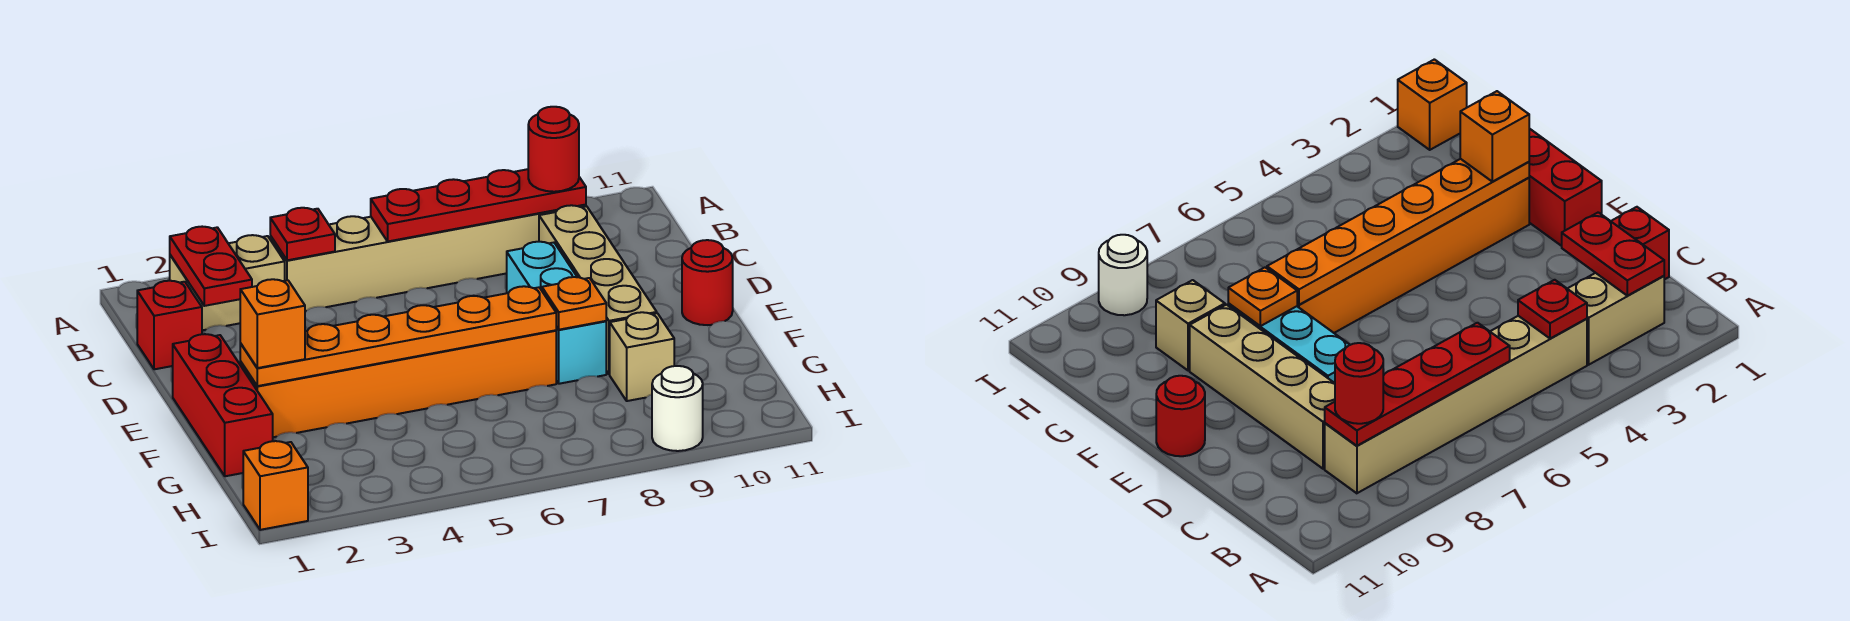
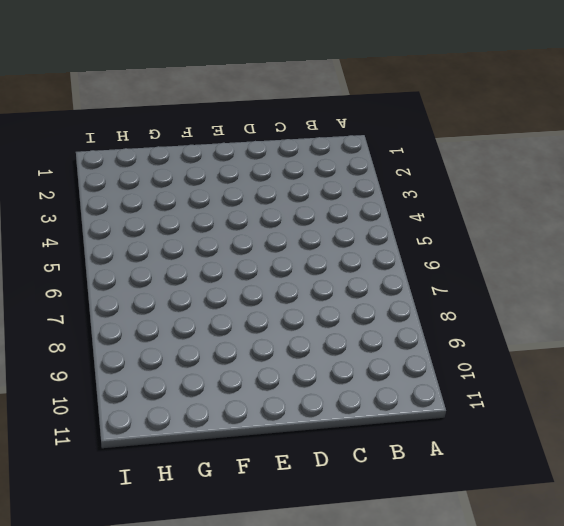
none -> tan brick B2:B3 level 1
none -> tan brick B4:B9 level 1
none -> red brick C1 level 1

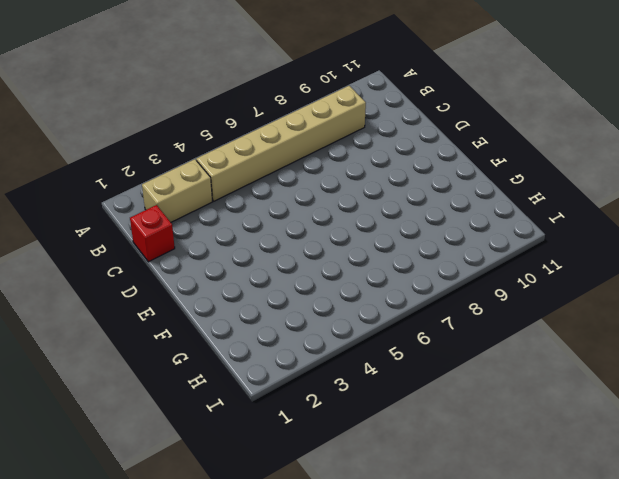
none -> tan brick C9:F9 level 1
none -> cyan brick D8:F8 level 1
none -> red brick E1:G1 level 1

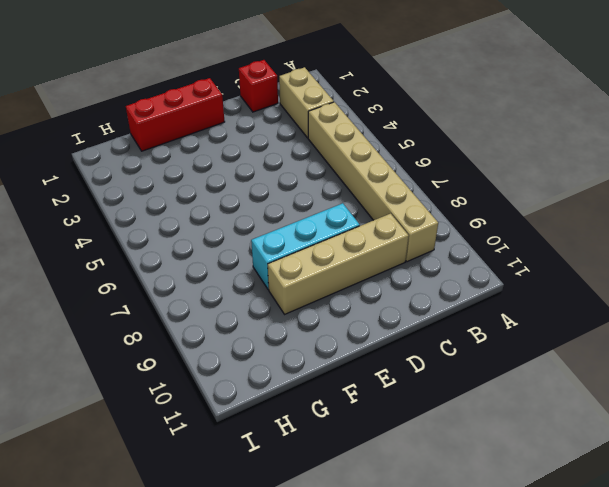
none -> red round brick E11 level 1
none -> orange brick F2:F7 level 1
none -> tan brick G9 level 1

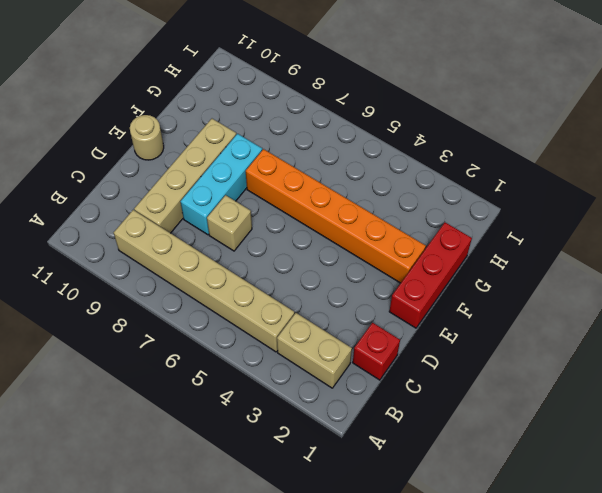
tan brick D7 level 1 -> tan brick G9 level 1
tan round brick E11 level 1 -> red round brick E11 level 1
none -> orange brick I1 level 1
none -> white round brick I9 level 1
none -> red plate B2:C2 level 2

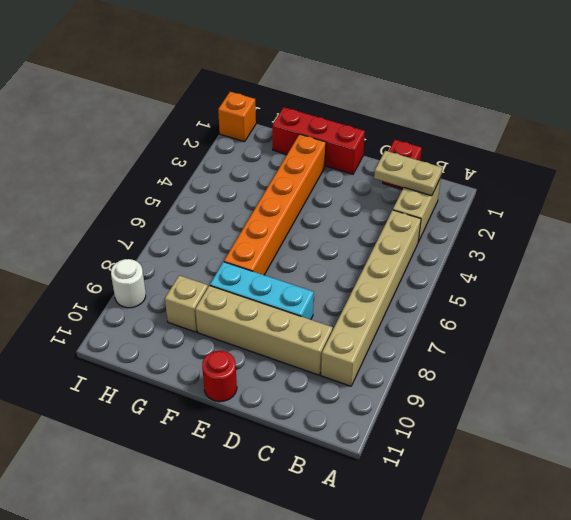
tan plate B2:C2 level 2 -> red plate B2:C2 level 2
none -> red plate B4 level 2
none -> red plate B6:B9 level 2
none -> orange plate F2:F7 level 2

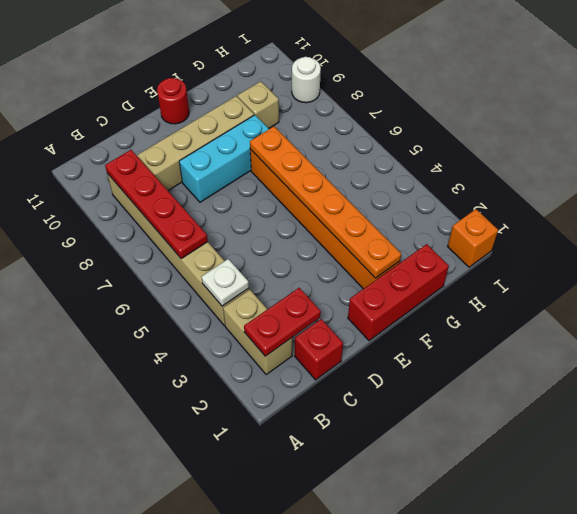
white plate B4 level 2 -> red plate B4 level 2
none -> orange plate F8 level 2
none -> red round brick B9 level 3
none -> orange brick F2 level 3

